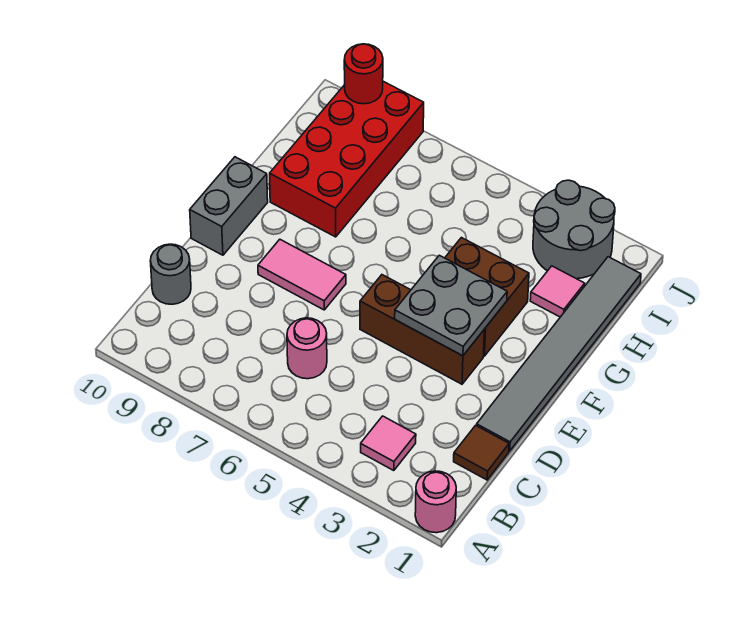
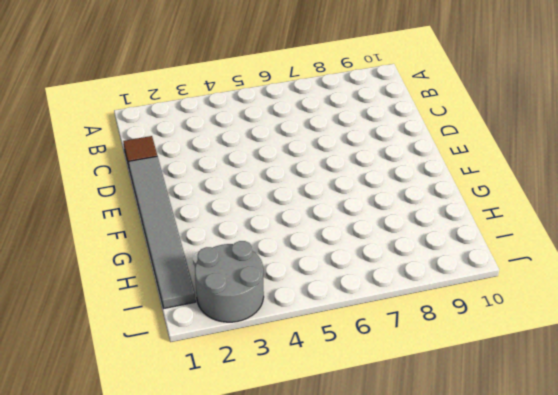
none -> pink round brick A1 level 1
none -> pink tile B3 level 1
none -> pink round brick C6 level 1

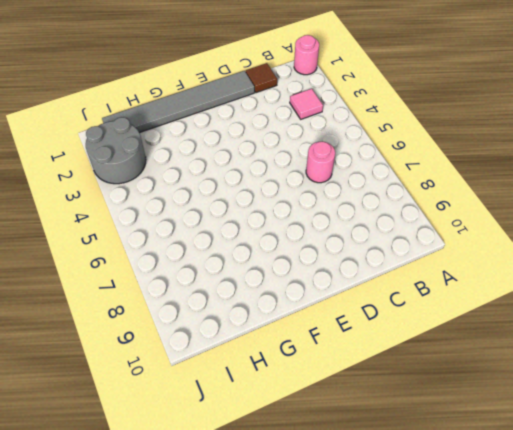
none -> grey round brick C10 level 1
none -> brown brick E3:E5 level 1
none -> pink tile E7:E8 level 1

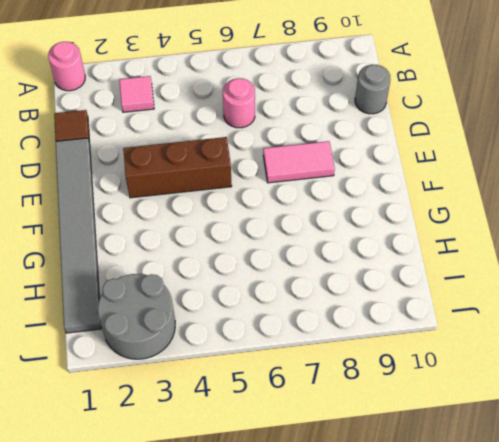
none -> grey brick E10:F10 level 1
none -> brown brick F3:G4 level 1
none -> red brick G8:J9 level 1

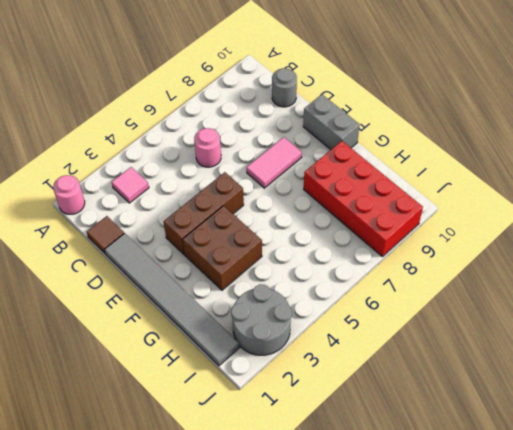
none -> pink tile H2 level 1
none -> grey plate E3:F4 level 2
none -> red round brick J9 level 2

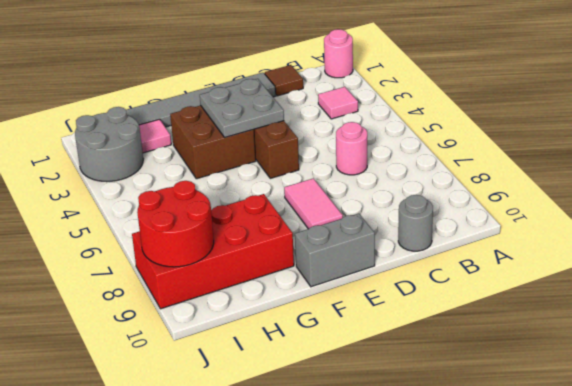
red round brick I8:J9 level 2 -> red round brick J9 level 2

